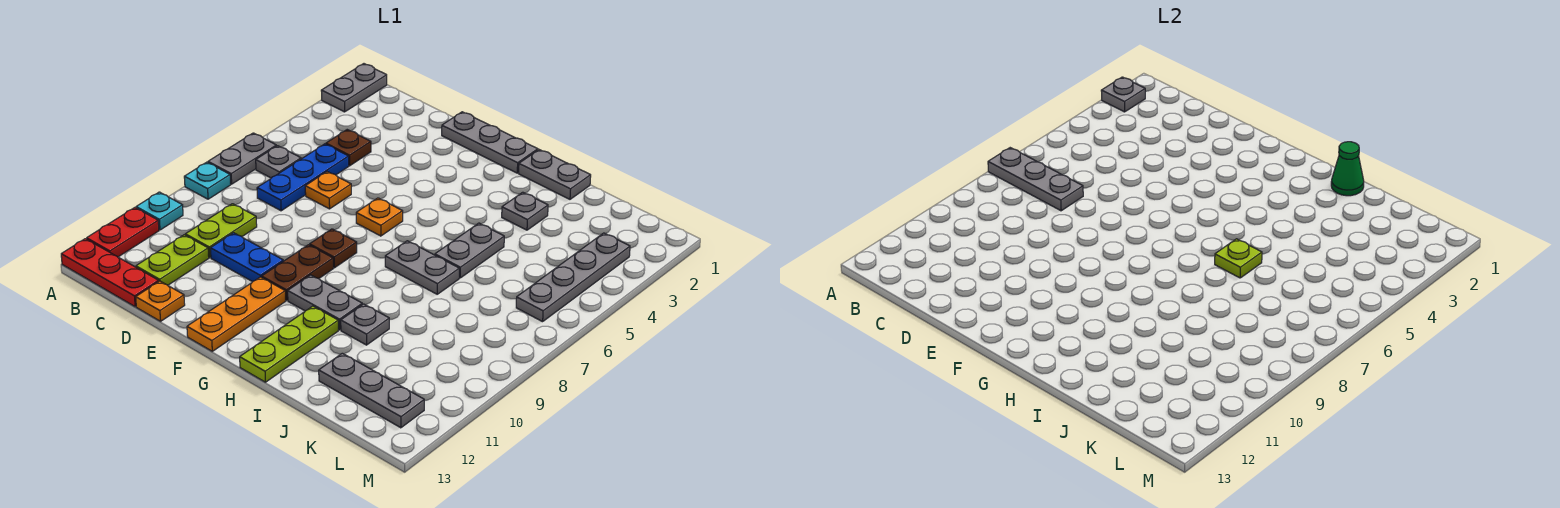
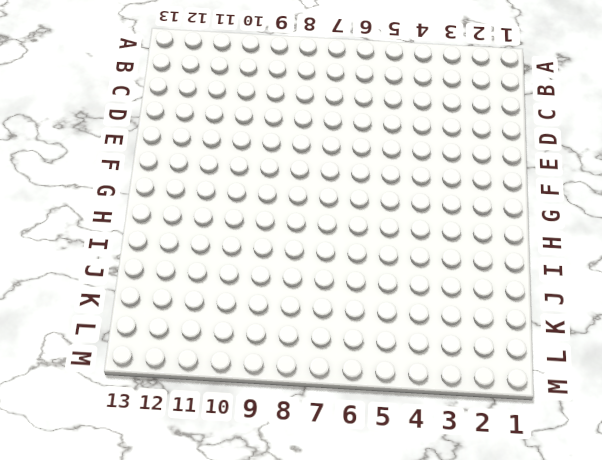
none -> grey plate A1:A2 level 1
none -> grey plate A6:A7 level 1
none -> cyan plate A8 level 1
none -> cyan plate A10 level 1

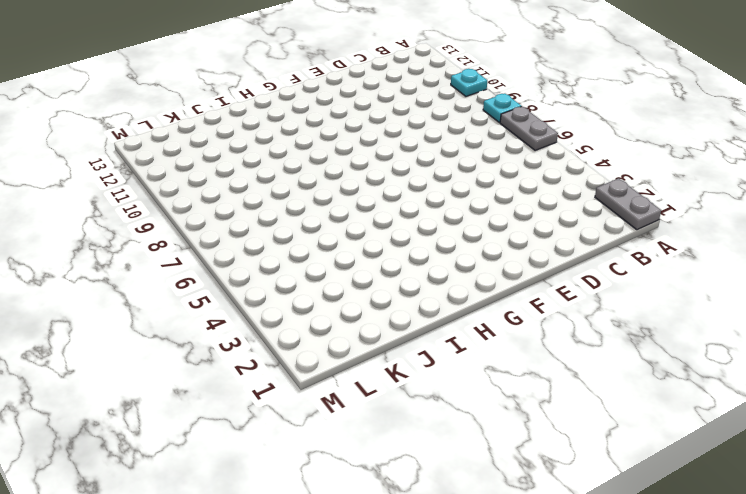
none -> red plate A11:A12 level 1
none -> red plate A13:C13 level 1
none -> grey plate B6 level 1
none -> brown plate C4 level 1

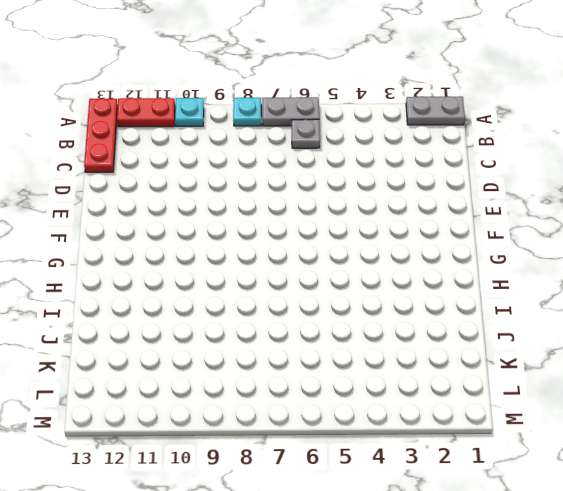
none -> brown plate C4 level 1
none -> blue plate C5:C7 level 1
none -> lime plate C9:C10 level 1
none -> lime plate C11:C12 level 1

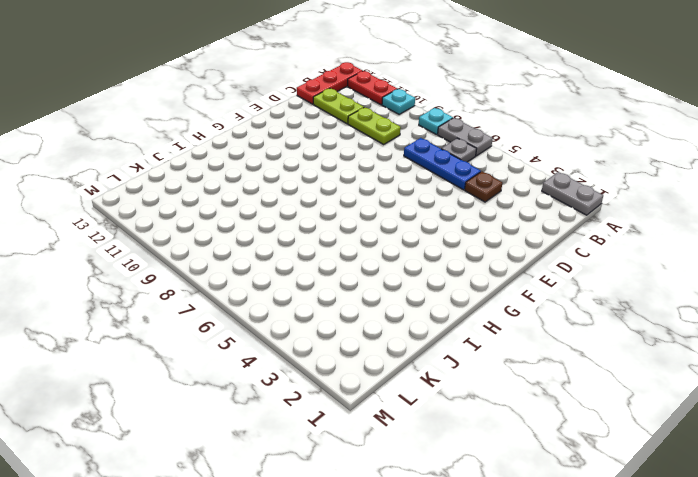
none -> orange plate D6 level 1
none -> blue plate D10:E10 level 1
none -> orange plate D13 level 1
none -> grey plate E1:G1 level 1

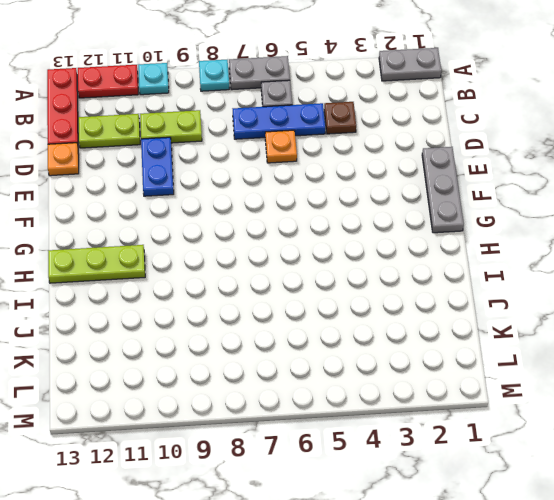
none -> orange plate F6 level 1
none -> brown plate F8 level 1
none -> brown plate F9:F10 level 1
none -> orange plate F11:F13 level 1

